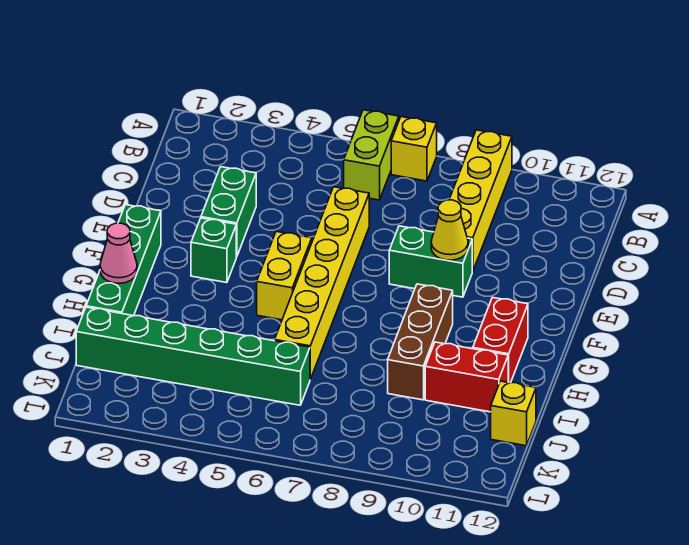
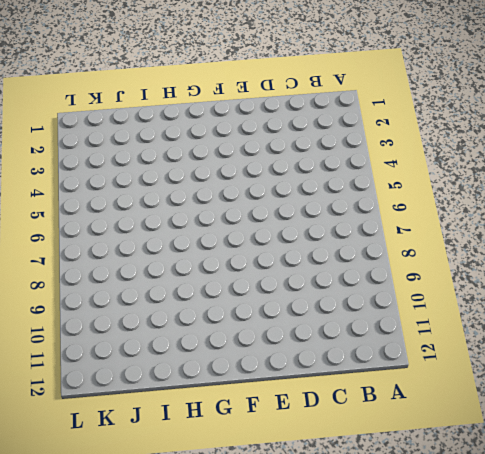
none -> lime brick A6:B6 level 1
none -> yellow brick A7 level 1
none -> yellow brick A9:D9 level 1

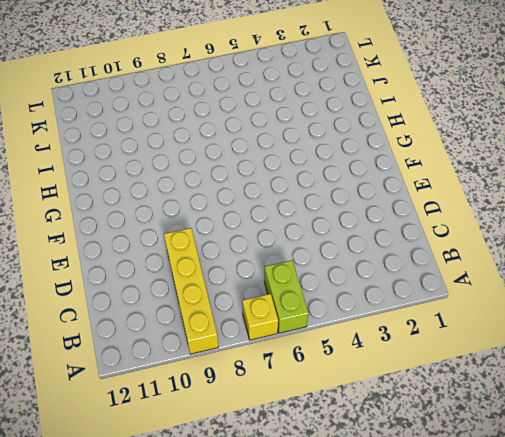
none -> green brick D3:E3 level 1
none -> yellow brick D6:I6 level 1
none -> green brick E8:E9 level 1

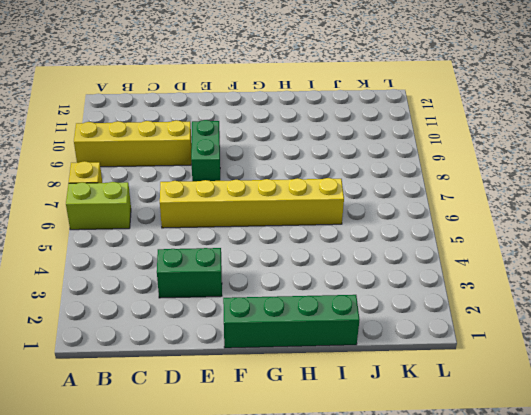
none -> green brick F3 level 1
none -> yellow brick F5:G5 level 1
none -> brown brick G9:I9 level 1

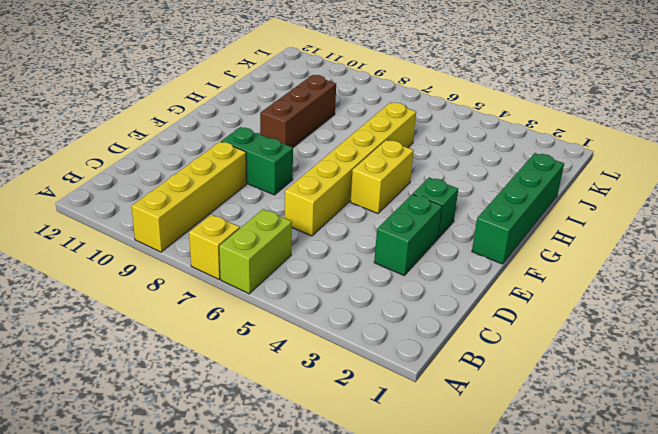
none -> red brick G11:H11 level 1
none -> red brick I10:I11 level 1
none -> green brick J1:J6 level 1

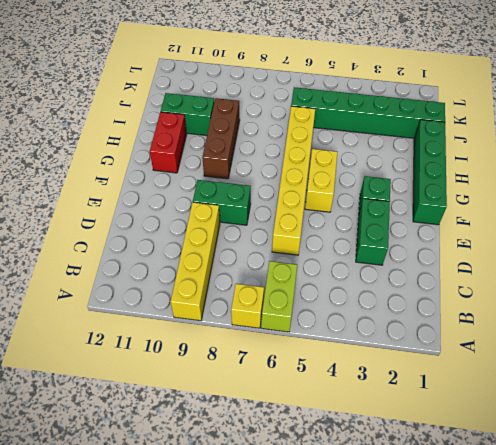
green brick I10:I11 level 1 -> red brick I10:I11 level 1
none -> yellow brick J12 level 1
none -> yellow cone E9 level 2
none -> pink cone H1 level 2

